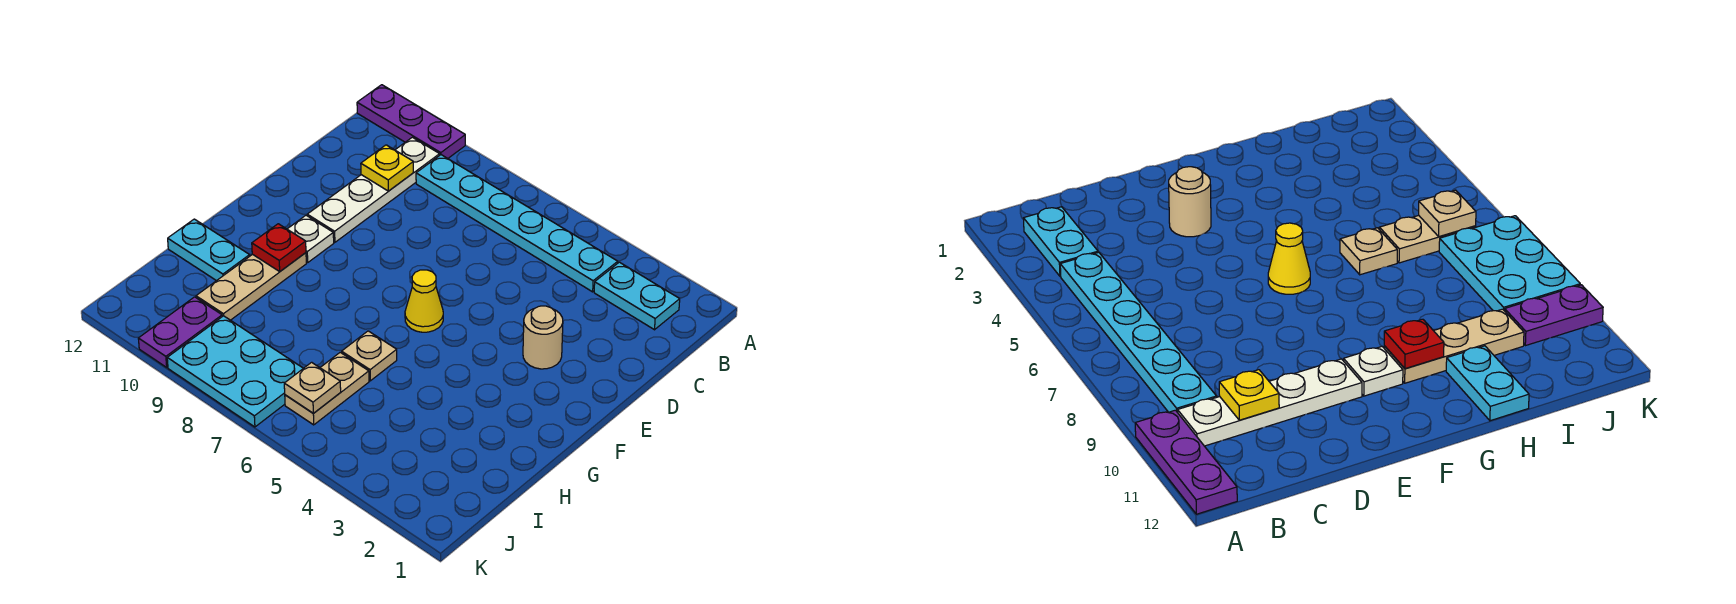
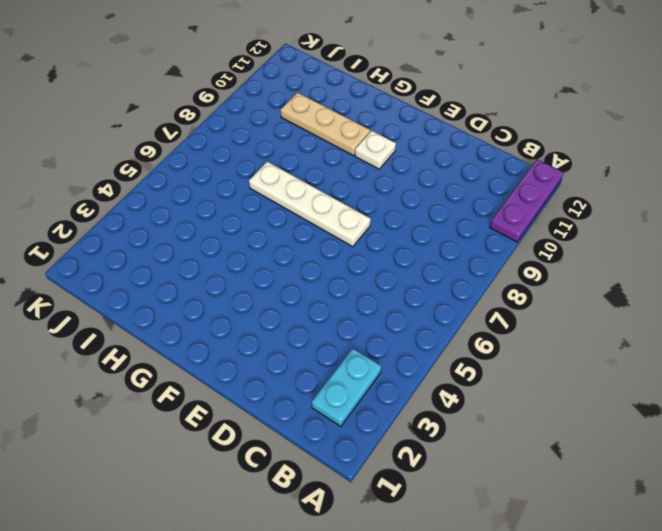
white plate E7:H7 level 1 -> white plate B10:E10 level 1
none -> cyan plate B4:B9 level 1
none -> tan round brick E3 level 1
none -> yellow cone F6 level 1

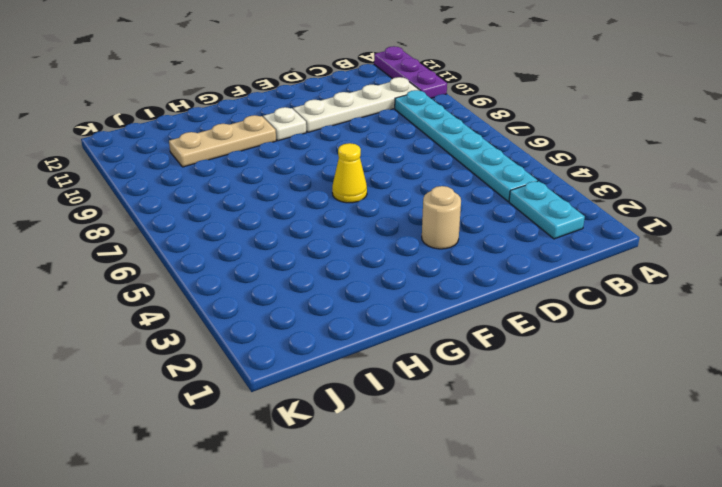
none -> tan plate H6 level 1
none -> cyan plate H11:H12 level 1
none -> tan plate I6:J6 level 1

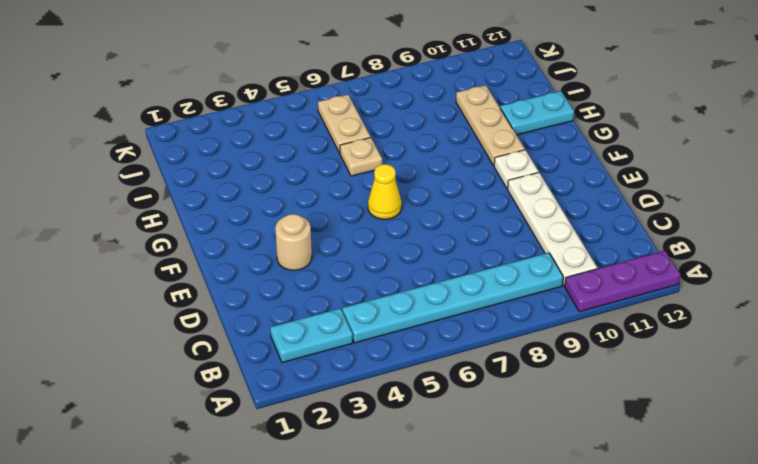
none -> cyan plate J7:K9 level 1
none -> purple plate J10:K10 level 1
none -> yellow plate C10 level 2

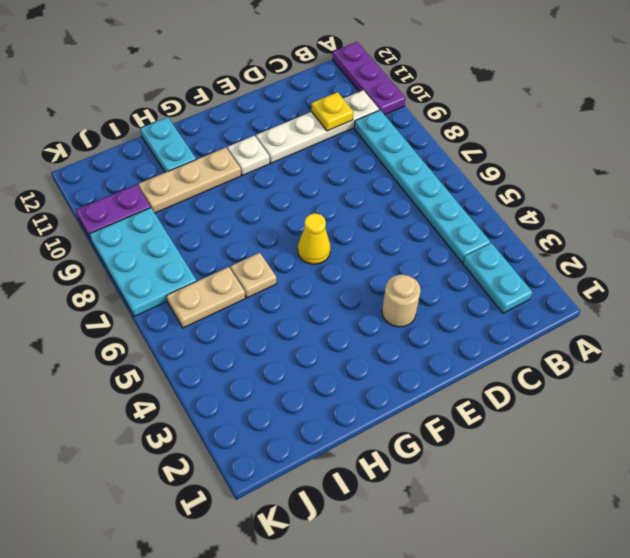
none -> red plate G10 level 2
none -> tan plate J6 level 2

